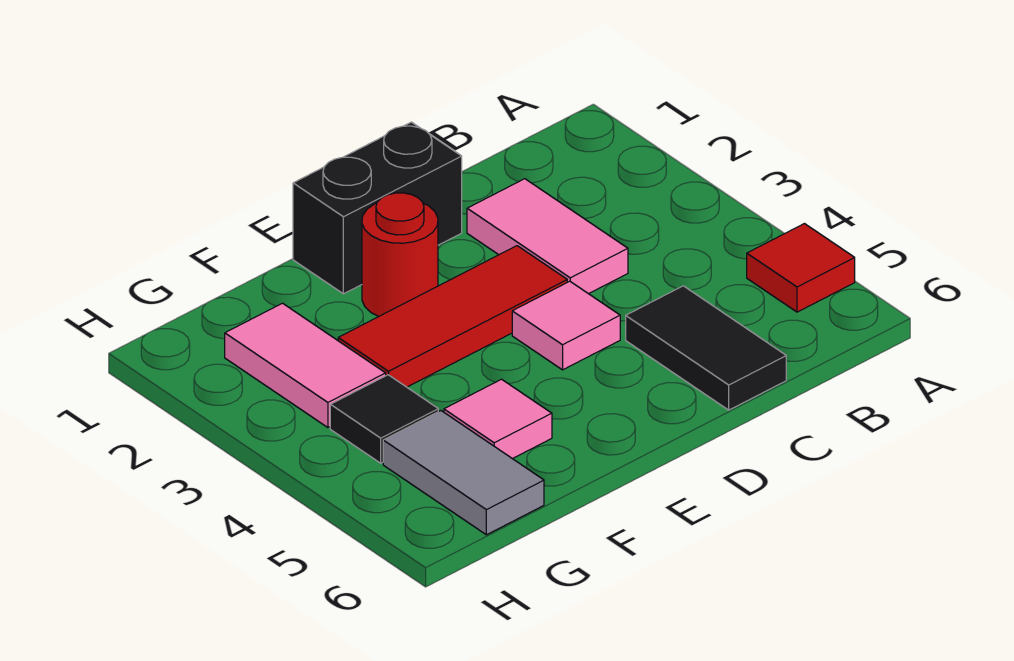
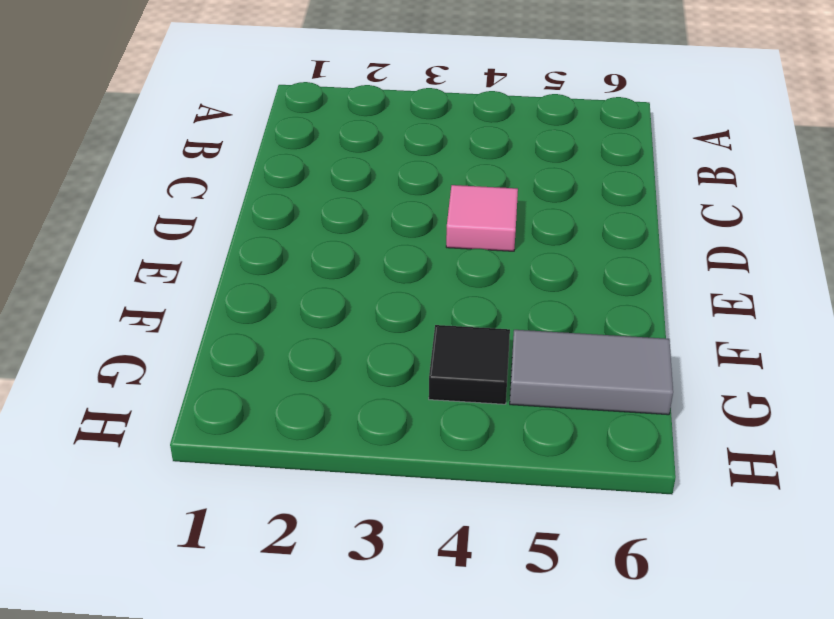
none -> red tile A5 level 1
none -> pink tile C2:C3 level 1

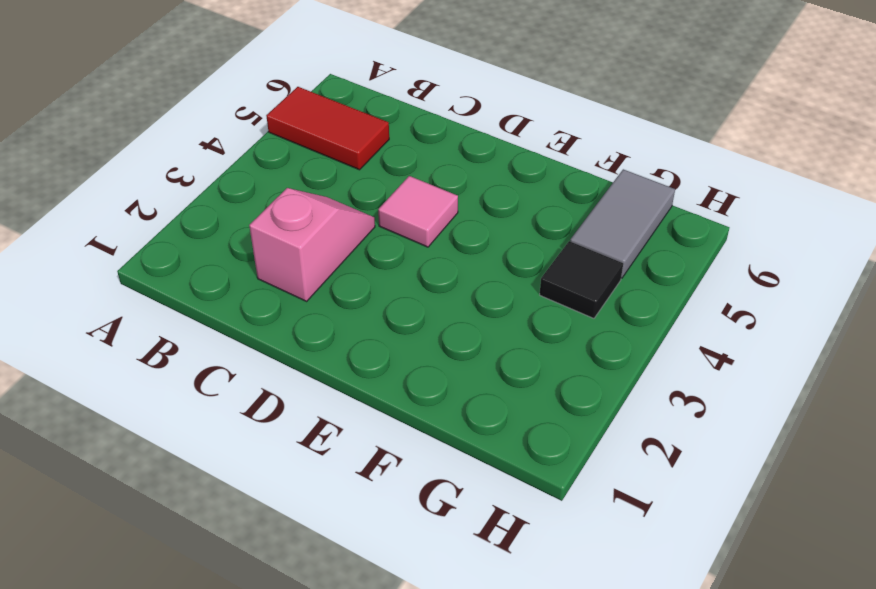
red tile A5:B5 level 1 -> red tile A5 level 1
pink slope C2:C3 level 1 top 2 -> pink tile C2:C3 level 1
none -> black tile C5:C6 level 1
none -> black brick D1:E1 level 1

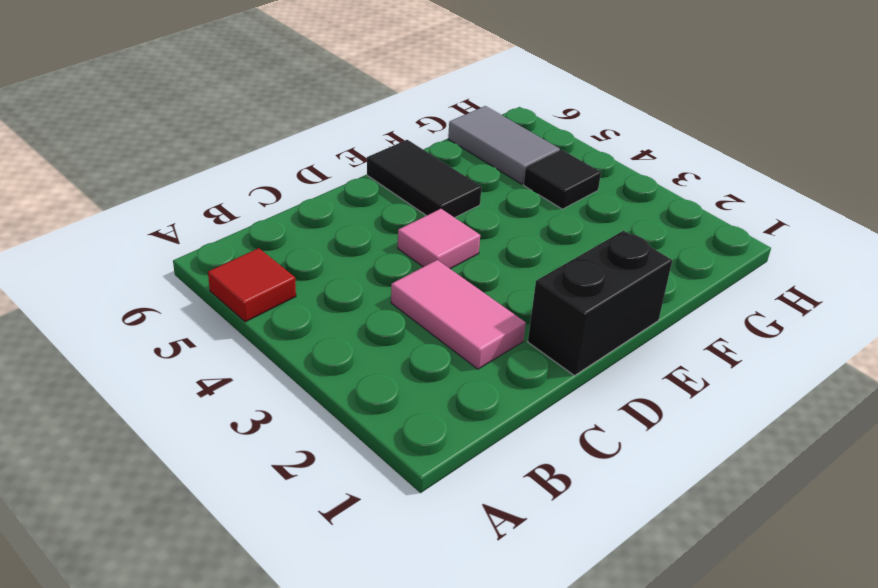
black tile E5:E6 level 1 -> black tile C5:C6 level 1
none -> red tile D3:F3 level 1
none -> red round brick E2 level 1

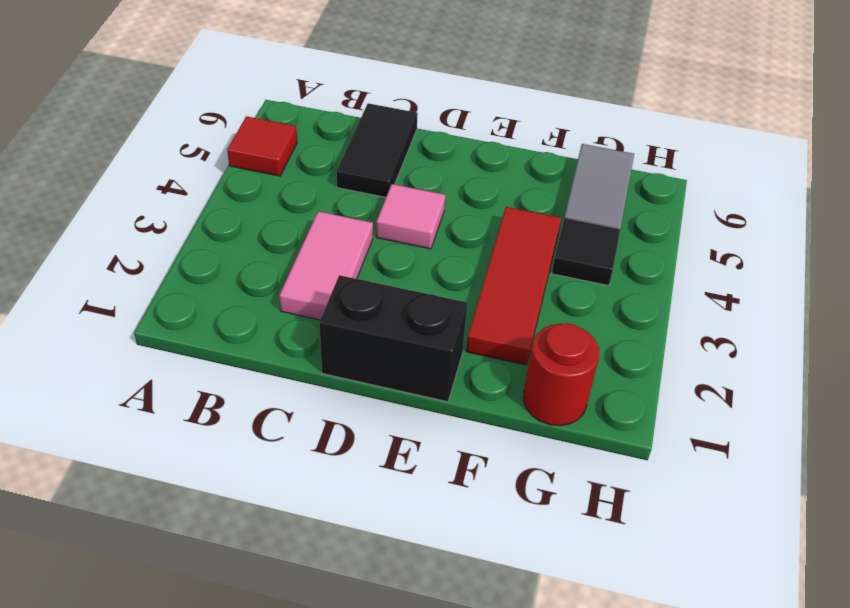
red tile F2:F4 level 1 -> red tile D3:F3 level 1
red round brick G1 level 1 -> red round brick E2 level 1
none -> pink tile F5 level 1
none -> pink tile G2:G3 level 1

